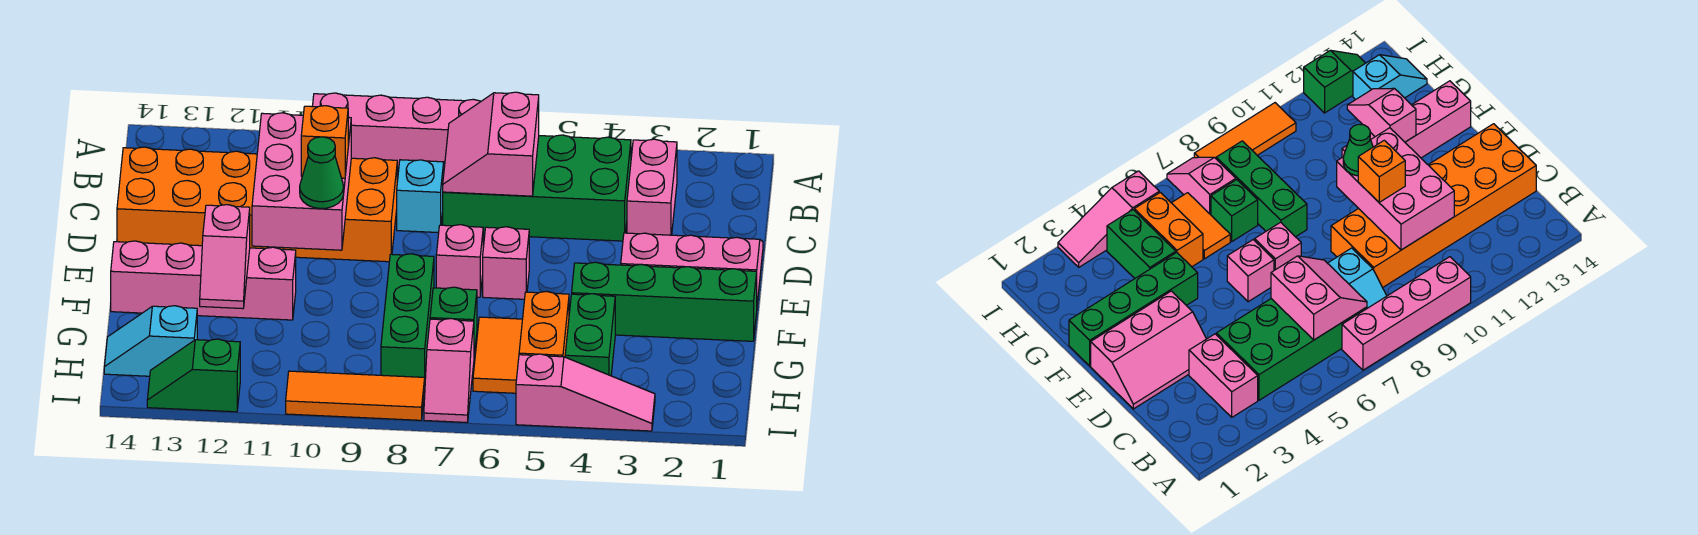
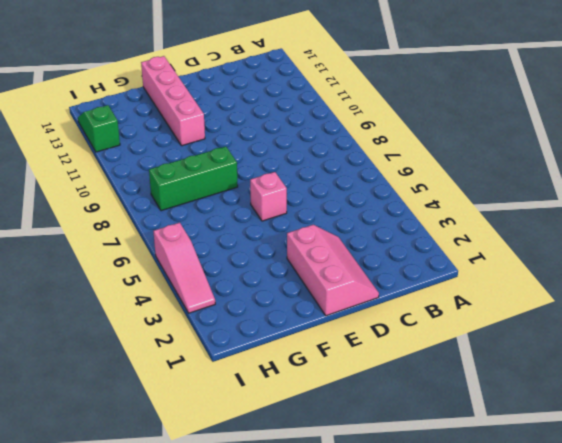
none -> pink brick A7:A10 level 1
none -> pink brick B3:C3 level 1
none -> green brick B4:C7 level 1

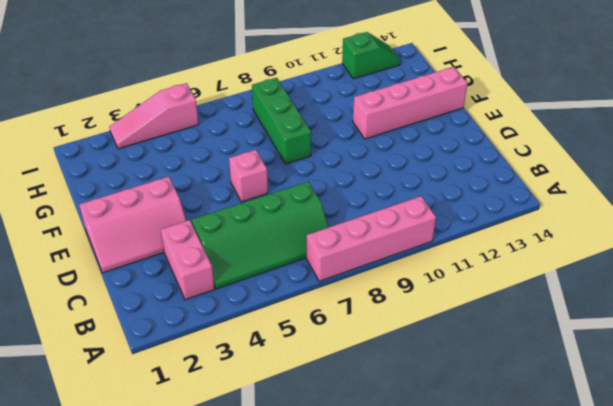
green slope B4:C7 level 1 top C -> green brick B4:C7 level 1
none -> cyan slope B8:C8 level 1 top C
none -> orange brick C9:D14 level 1
none -> pink brick E7 level 1

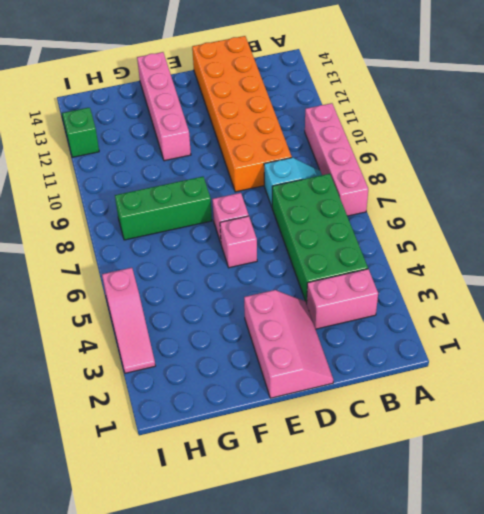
none -> green brick F1:F4 level 1
none -> green brick G4:H4 level 1
none -> orange brick G5:H5 level 1

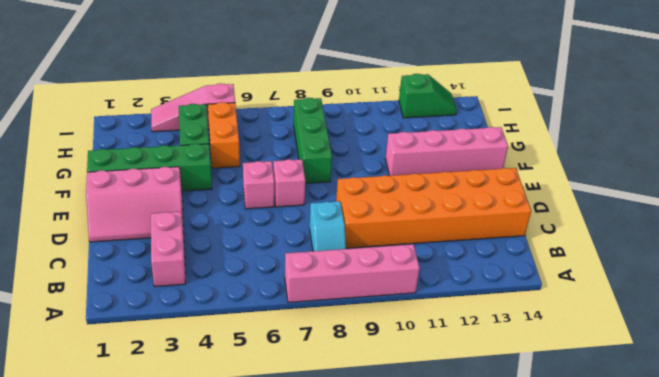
none -> green brick B4:C7 level 1
none -> orange tile G6:H6 level 1
none -> green brick G7 level 1

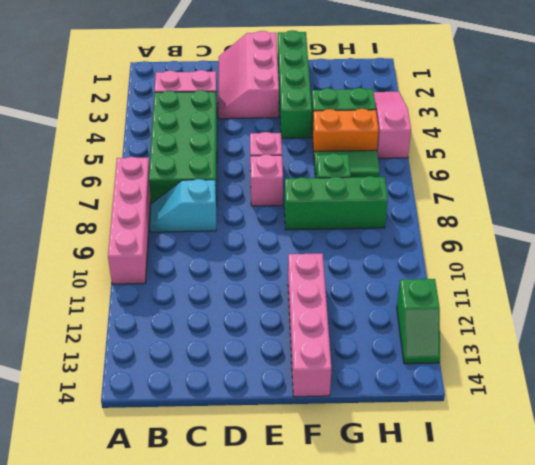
green tile G6:H6 level 1 -> orange tile G6:H6 level 1
none -> orange brick C9:D14 level 1
none -> pink slope H7:I7 level 1 top H
none -> cyan slope H13:H14 level 1 top 13

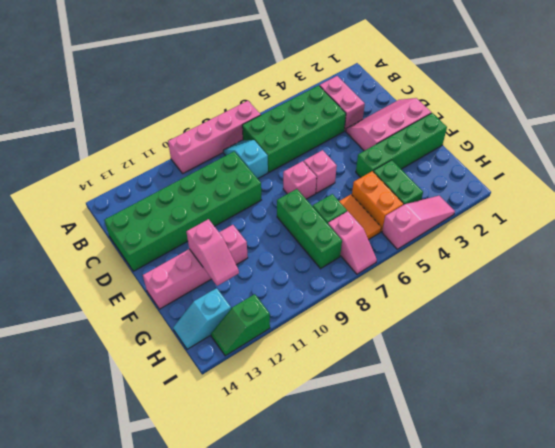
green brick C9:D14 level 1 -> orange brick C9:D14 level 1
none -> orange tile I8:I10 level 1
none -> pink slope B6:C7 level 2 top 6
none -> pink brick C10:E11 level 2

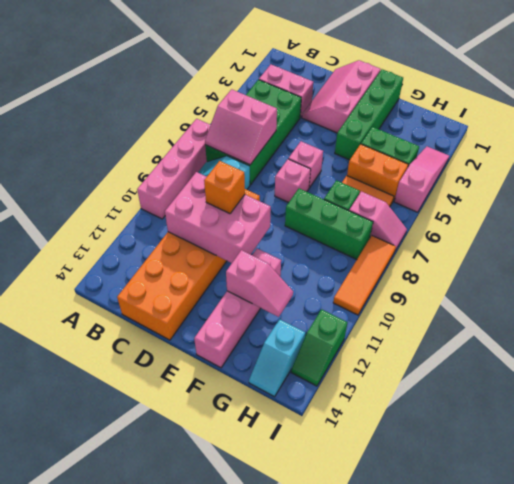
none -> green cone E10 level 3

